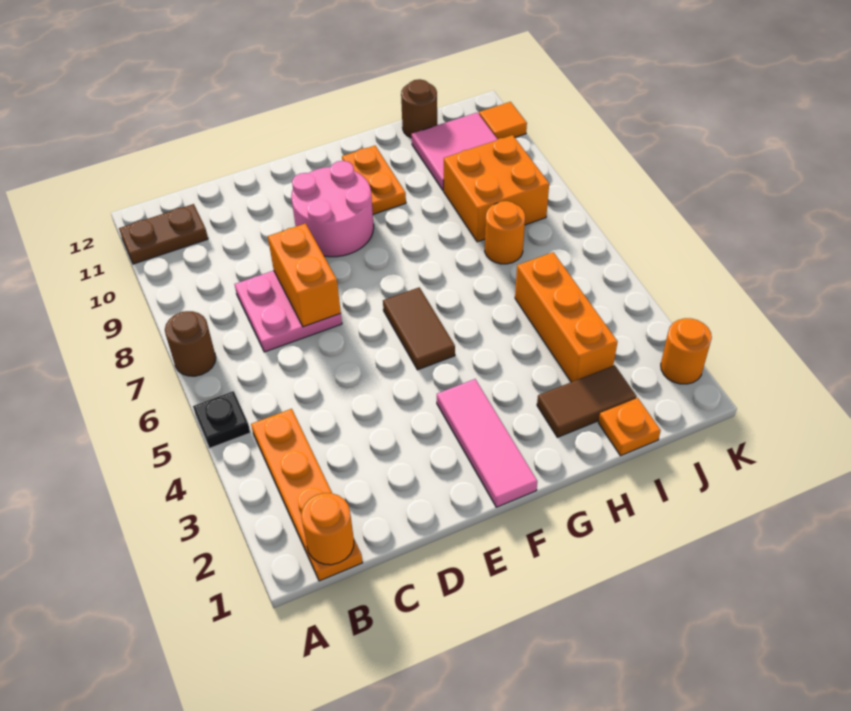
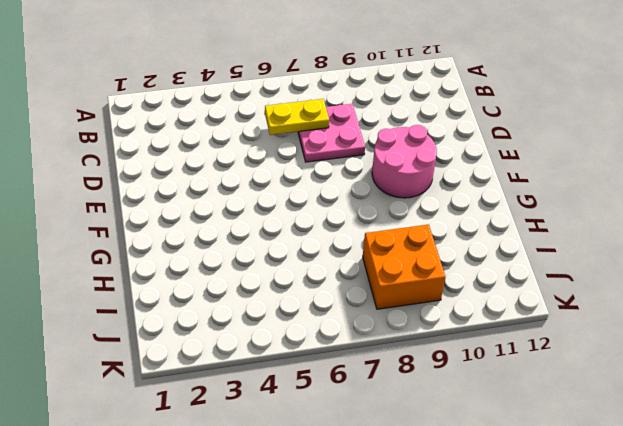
yellow plate C6:C7 level 2 -> none
none -> black plate A5 level 1
none -> brown round brick A7 level 1
none -> brown plate A11:B11 level 1

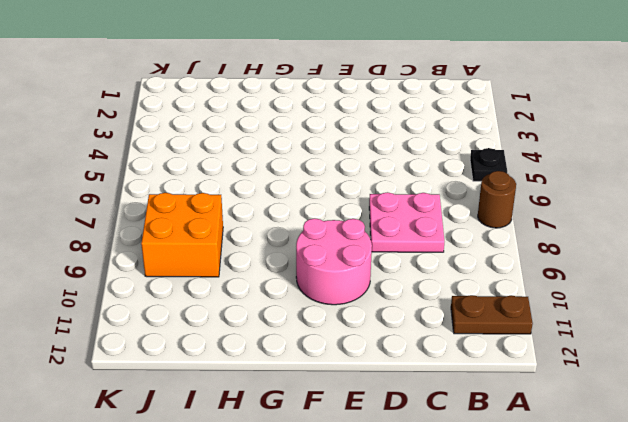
none -> orange plate B1:B4 level 1
none -> pink tile F1:F3 level 1
none -> brown tile F5:F6 level 1

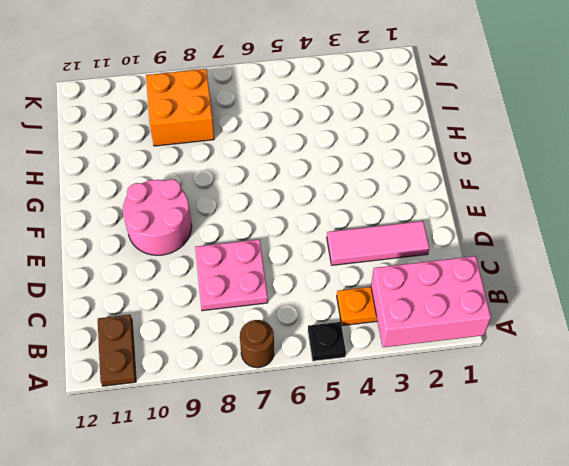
pink brick A1:B3 level 2 -> orange round brick B1 level 2
pink tile D2:D4 level 1 -> pink tile F1:F3 level 1
none -> brown tile F5:F6 level 1
none -> orange plate G10:G11 level 1
none -> brown tile H2:I2 level 1

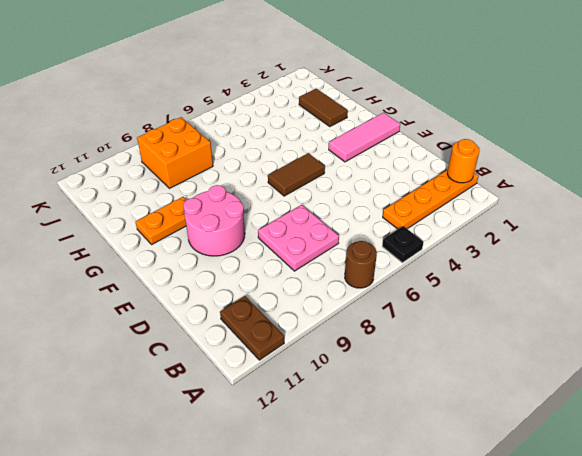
none -> orange plate I1 level 1
none -> orange brick I3:I5 level 1
none -> orange round brick I7 level 1

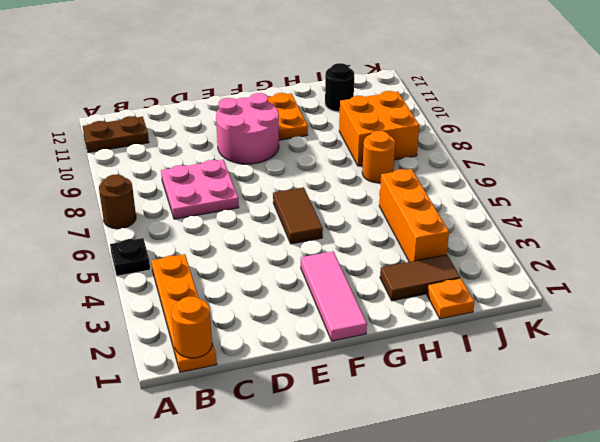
black round brick I11 level 1 -> pink tile I10:J11 level 1
none -> brown round brick I12 level 1
none -> orange round brick K2 level 1
none -> orange tile K11 level 1

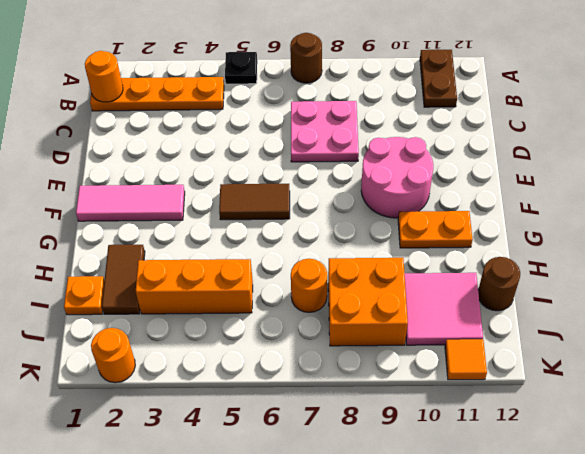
none -> orange brick D7:D8 level 2

